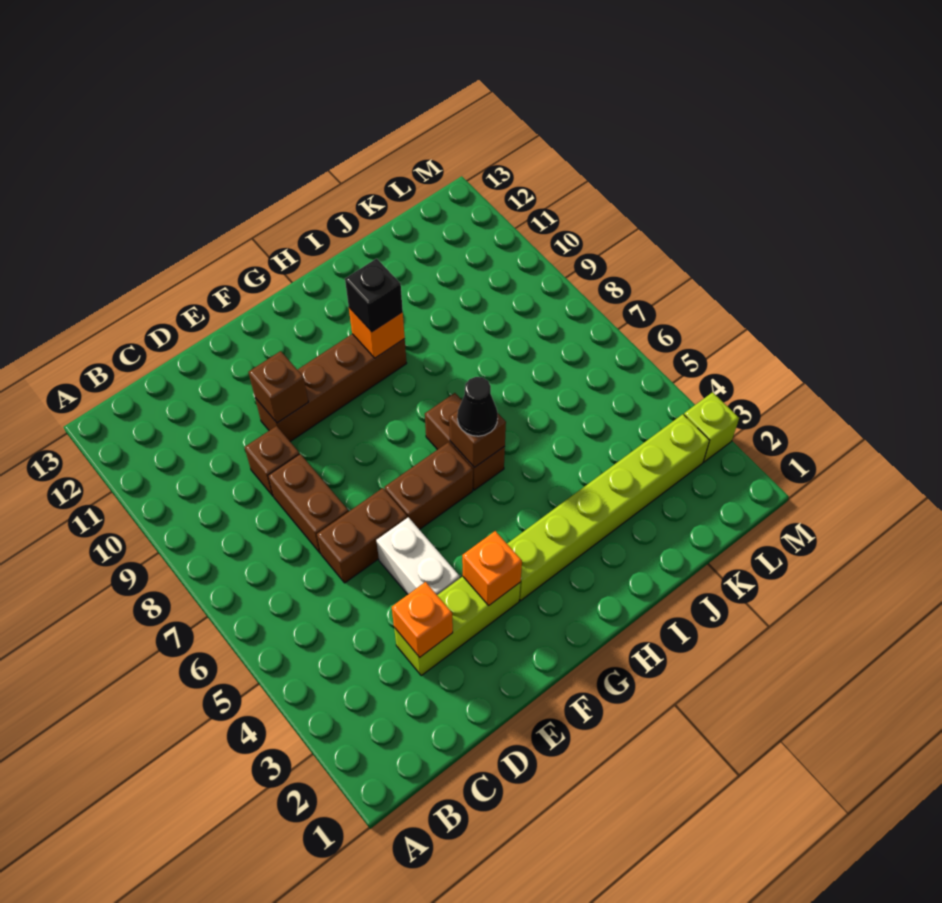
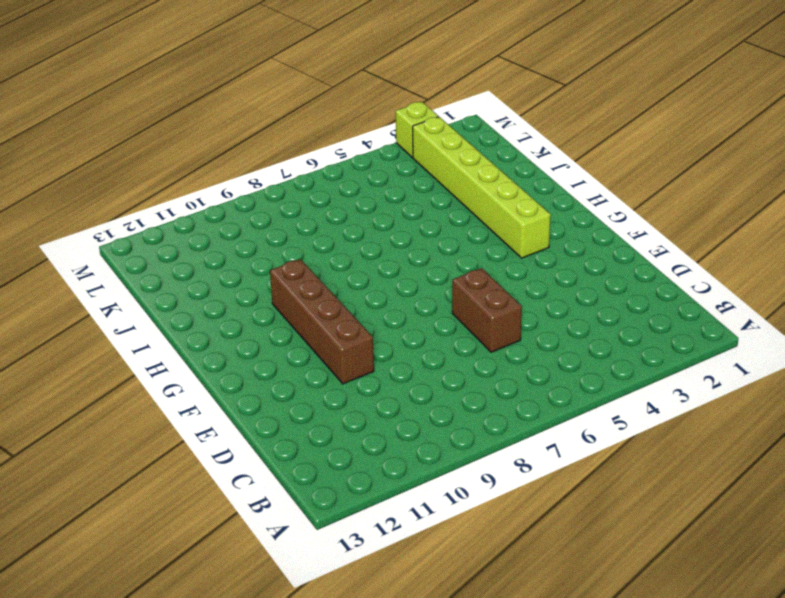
none -> lime brick D3:F3 level 1
none -> brown brick D7:D8 level 1
none -> brown brick D9 level 1

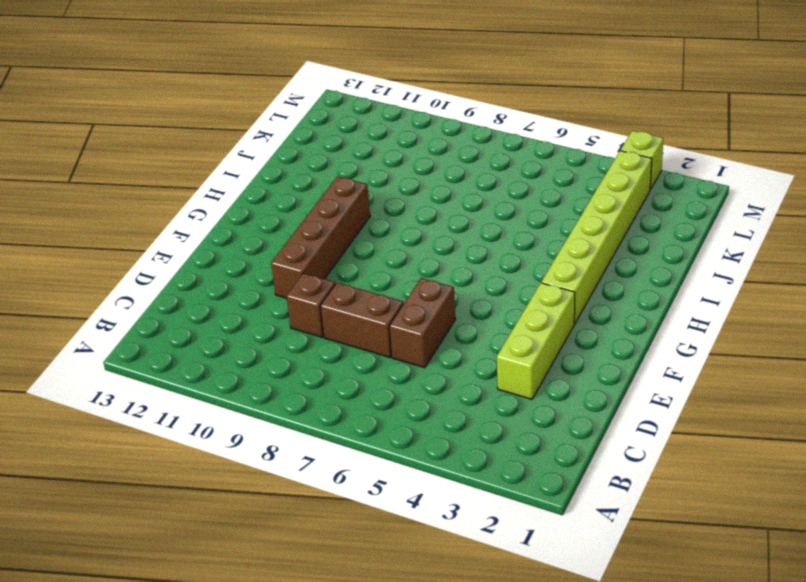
none -> white brick E4:E5 level 1
none -> brown brick F6:G6 level 1
none -> brown brick H6:H7 level 1

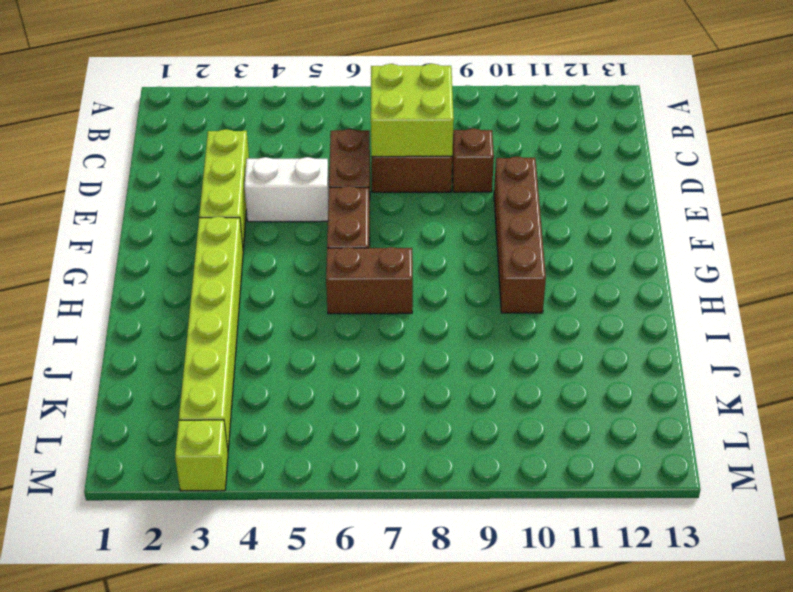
lime brick C7:D8 level 2 -> none
none -> orange brick D3 level 2
none -> brown brick E10 level 2
none -> orange brick F3 level 2

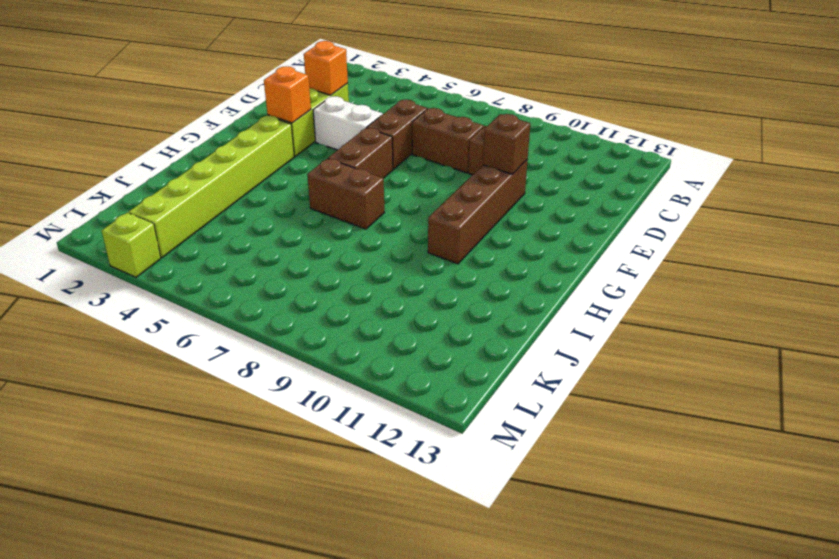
none -> brown brick H6 level 2
none -> orange brick H10 level 2
none -> black cone H6 level 3

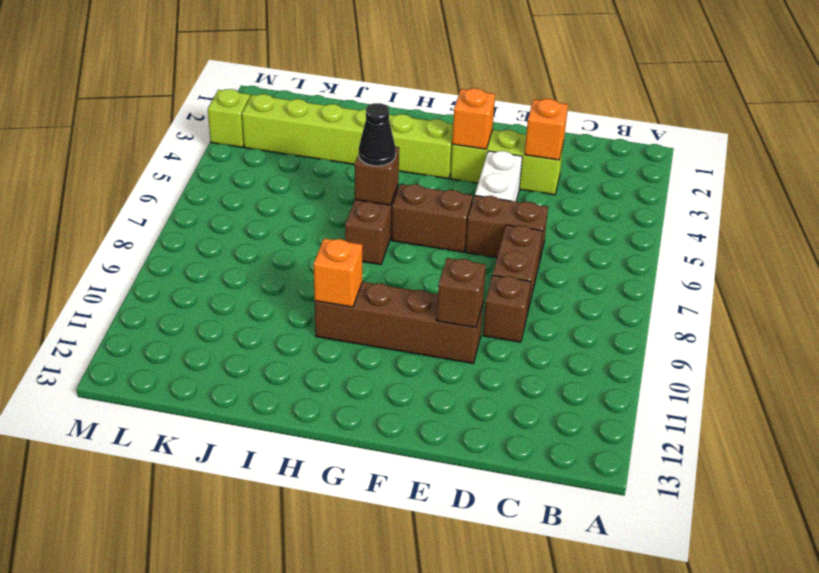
none -> black brick H10 level 3

